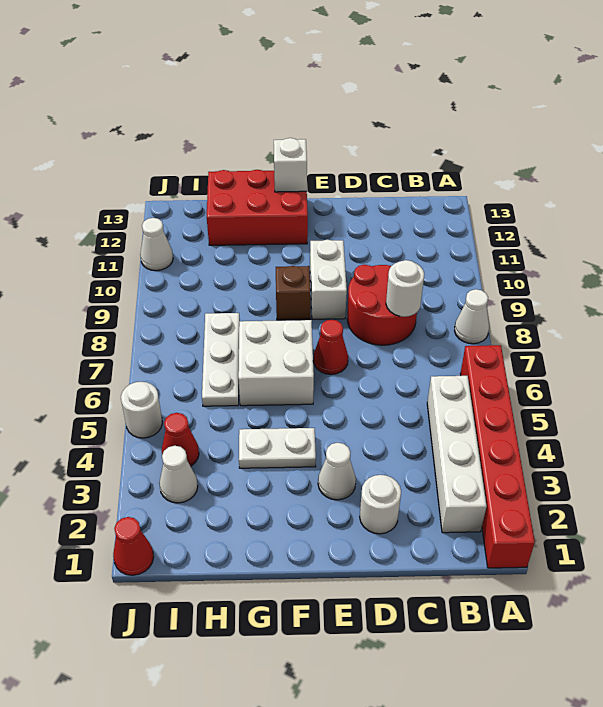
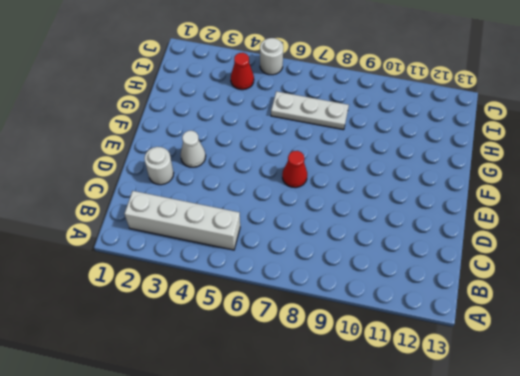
none -> red brick A1:A6 level 1
none -> white cone A8 level 1
none -> red round brick C8:D9 level 1

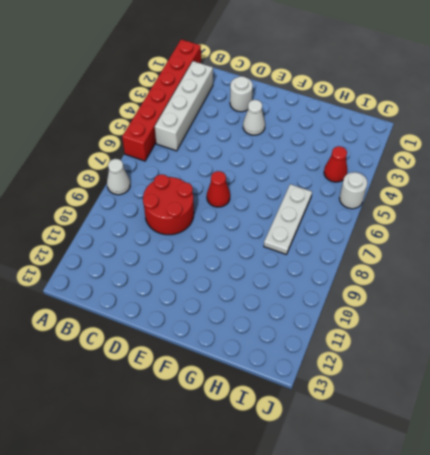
none -> white brick E9:E10 level 1
none -> white plate F4:G4 level 1
none -> white brick F6:G7 level 1

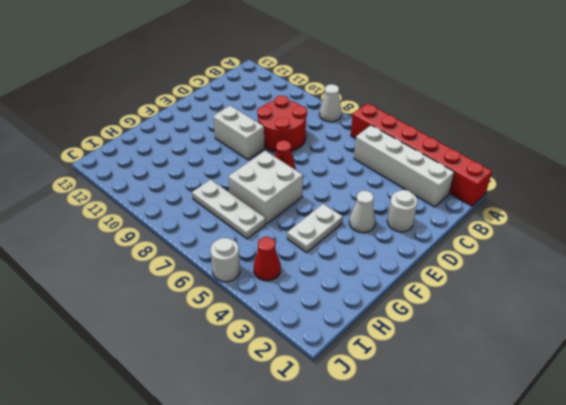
none -> brown brick F9 level 1
none -> red brick F12:H13 level 1
none -> white cone I3 level 1

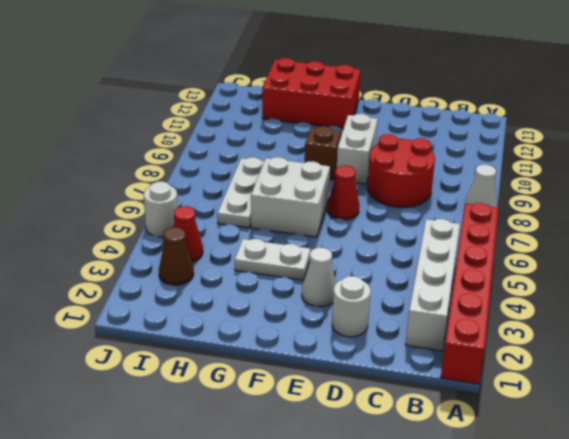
brown cone I3 level 1 -> white cone I3 level 1
none -> red cone J1 level 1
none -> white cone J11 level 1
none -> white round brick C8 level 2

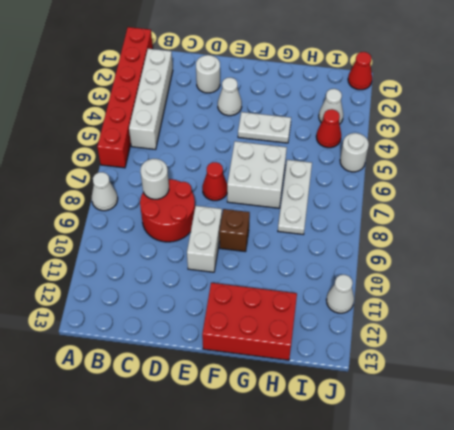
none -> white brick F13 level 2

